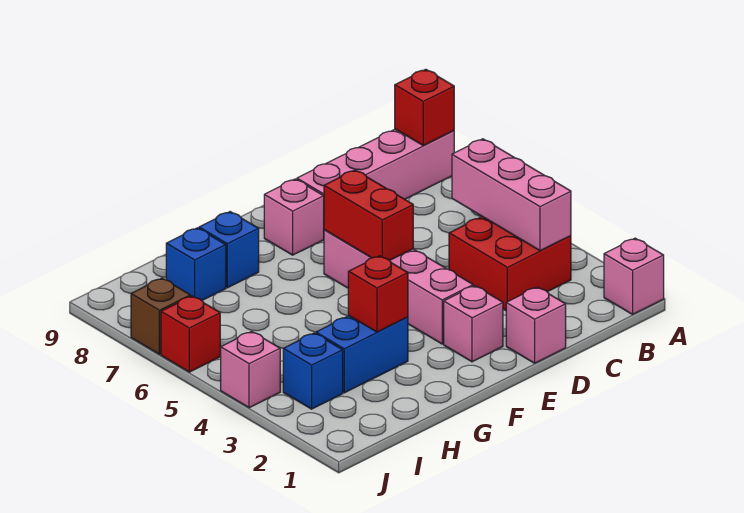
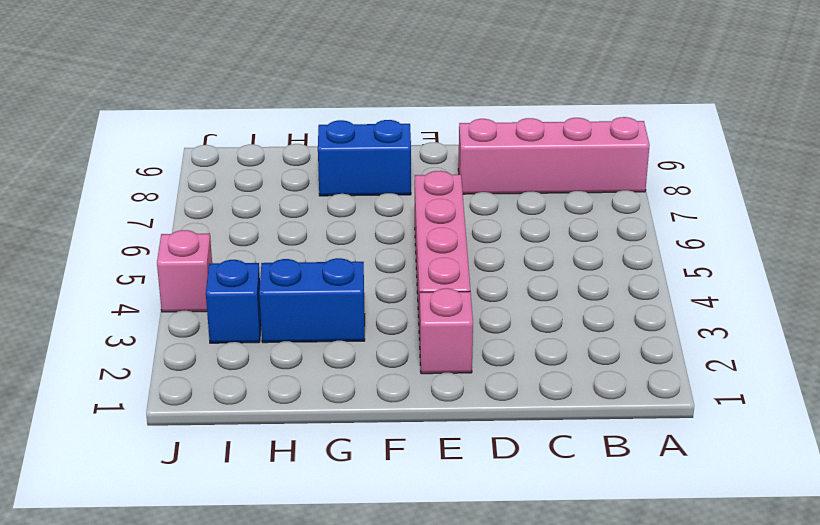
blue brick F8:G8 level 1 -> blue brick G8 level 1
none -> pink brick A1 level 1
none -> red brick B3:C4 level 1
none -> pink brick D1 level 1

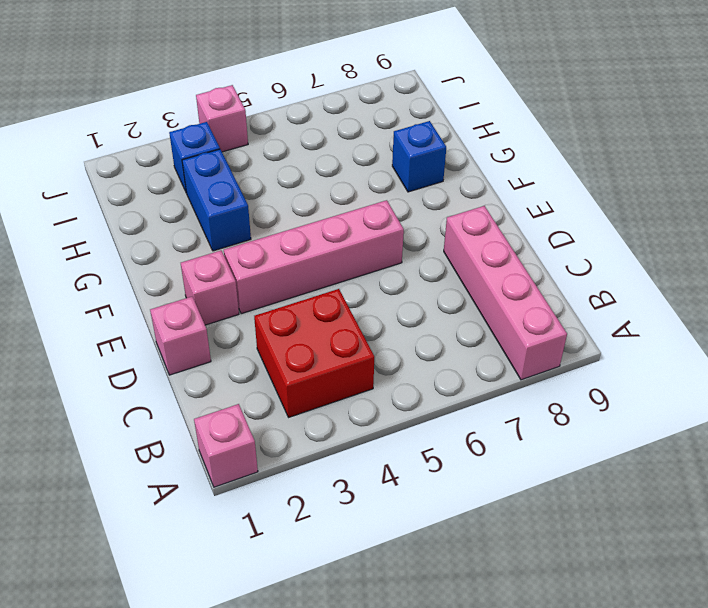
none -> pink brick E8 level 1
none -> blue brick H8 level 1
none -> red brick J6 level 1

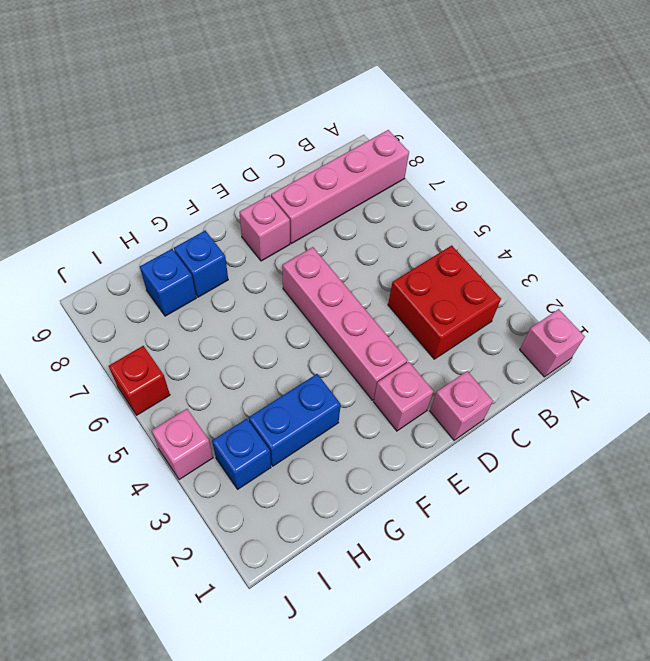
none -> brown brick J7 level 1
none -> red brick A8 level 2
none -> pink brick B3:B5 level 2

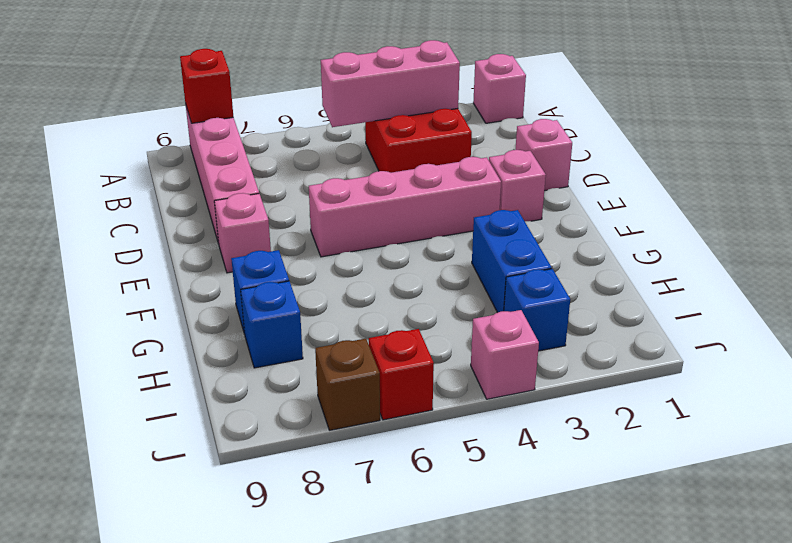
none -> red brick E5:E6 level 2
none -> red brick G3 level 2

